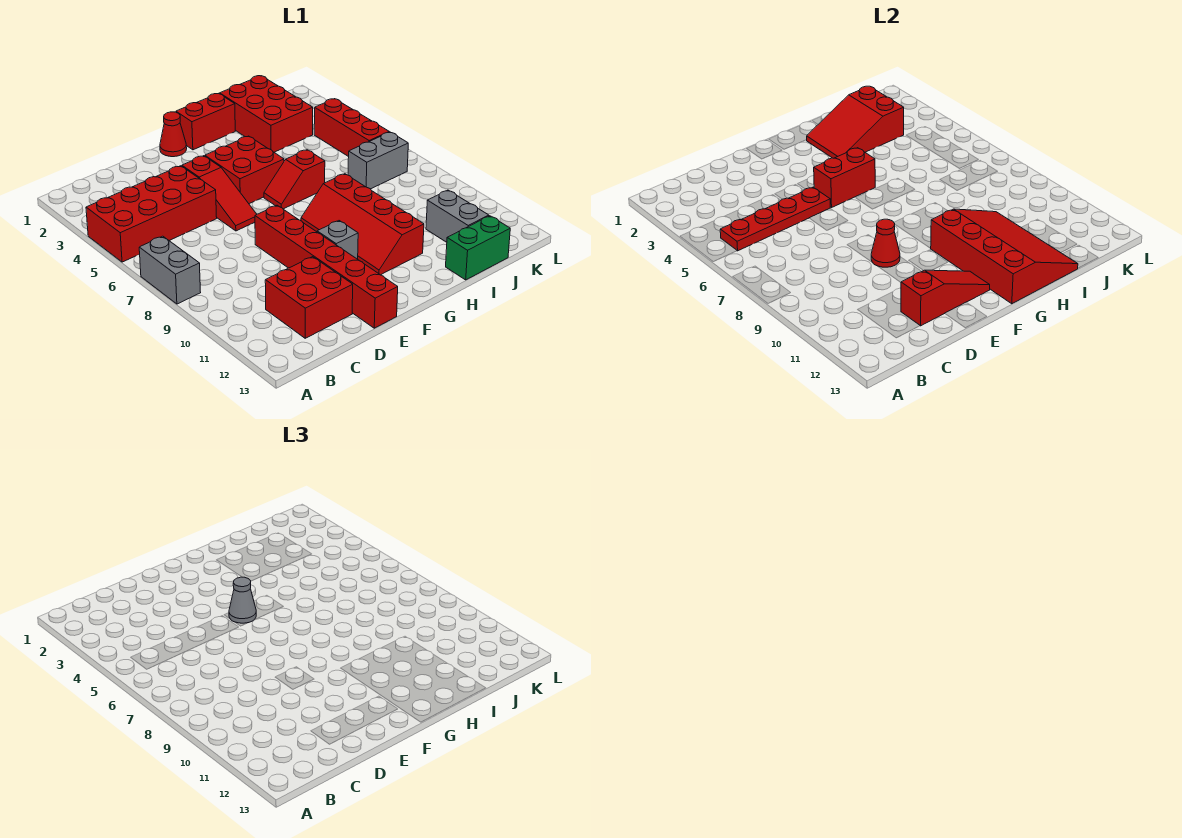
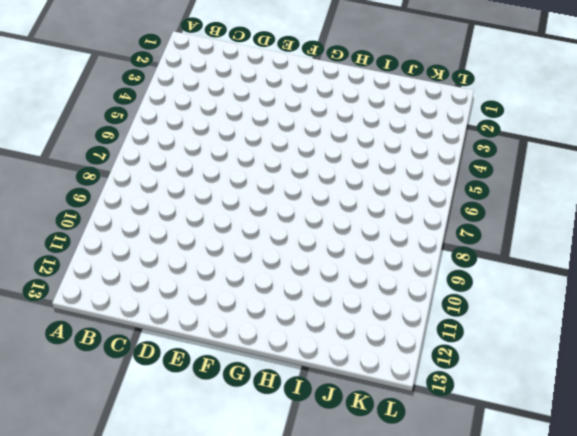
none -> red brick A4:D5 level 1
none -> grey brick A7:A8 level 1
none -> red brick C11:D12 level 1

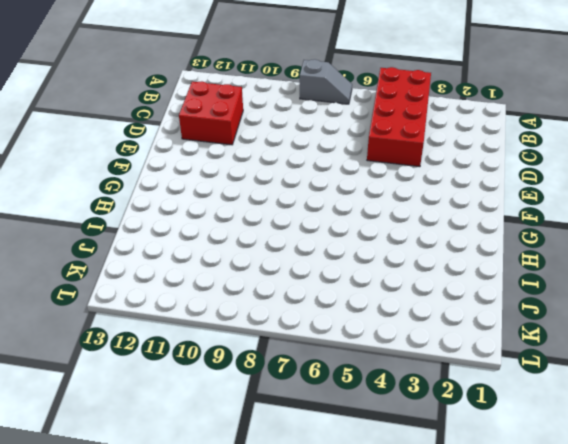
grey slope A7:A8 level 1 top 8 -> grey brick A7:A8 level 1
none -> red slope E4:E6 level 1 top 4
none -> red brick E8:E13 level 1
none -> red cone F1 level 1

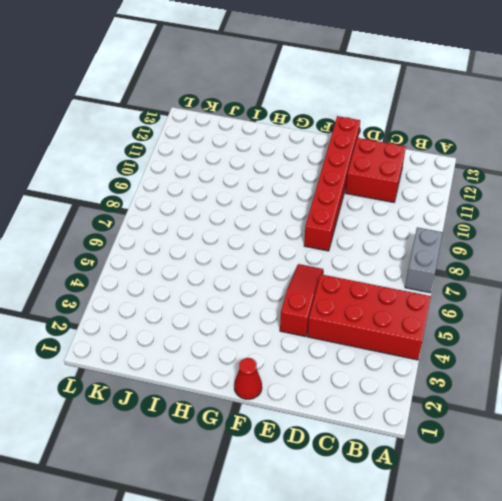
none -> red brick F4:G5 level 1
none -> grey brick F10 level 1
none -> red brick G1:H1 level 1

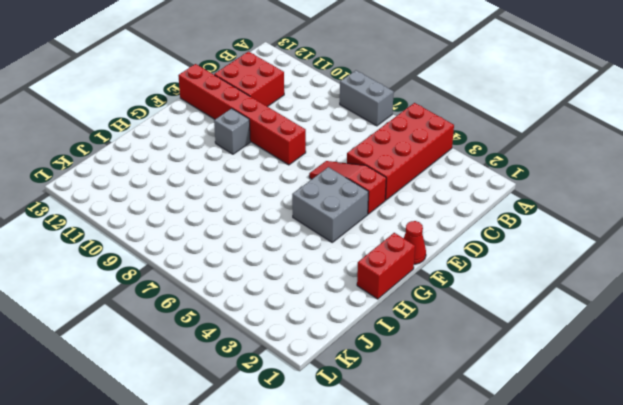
grey brick F4:G5 level 1 -> red brick F4:G5 level 1
none -> red slope G6:H6 level 1 top H
none -> red slope G8:H11 level 1 top H
none -> red brick I1:J3 level 1

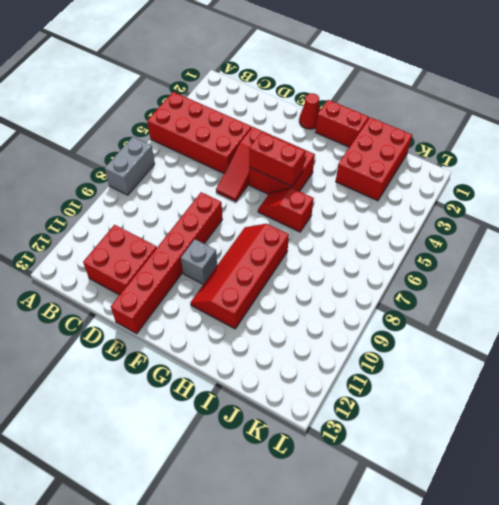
none -> green brick I13:J13 level 1
none -> grey brick J7:K7 level 1
none -> grey brick J11:J12 level 1

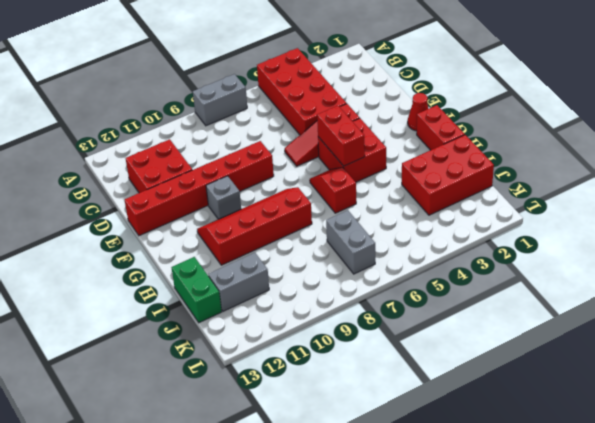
none -> red brick K4:K6 level 1
none -> red plate B5:E5 level 2
none -> red slope D12:F12 level 2 top D

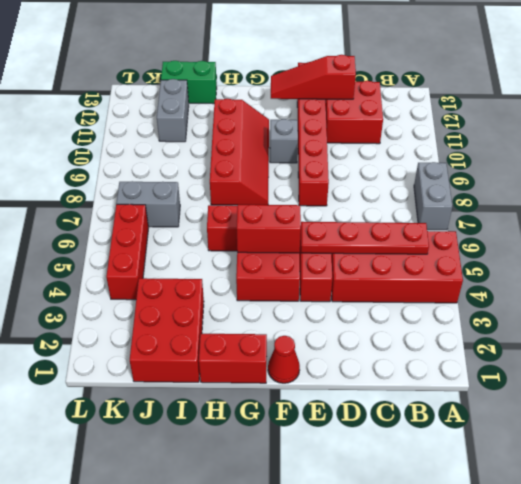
none -> red cone E9 level 2
none -> red slope G10:I13 level 2 top G
none -> red slope H2:J3 level 2 top J

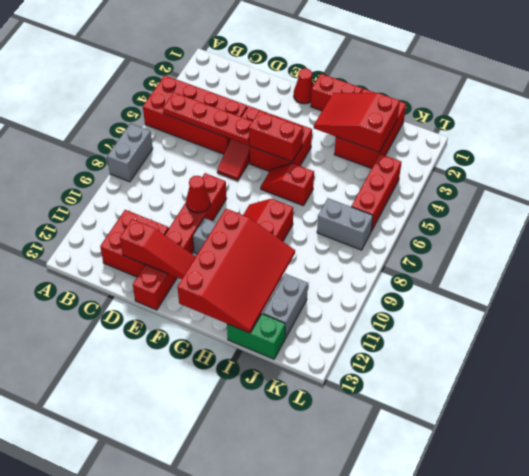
none -> grey cone F5 level 3

